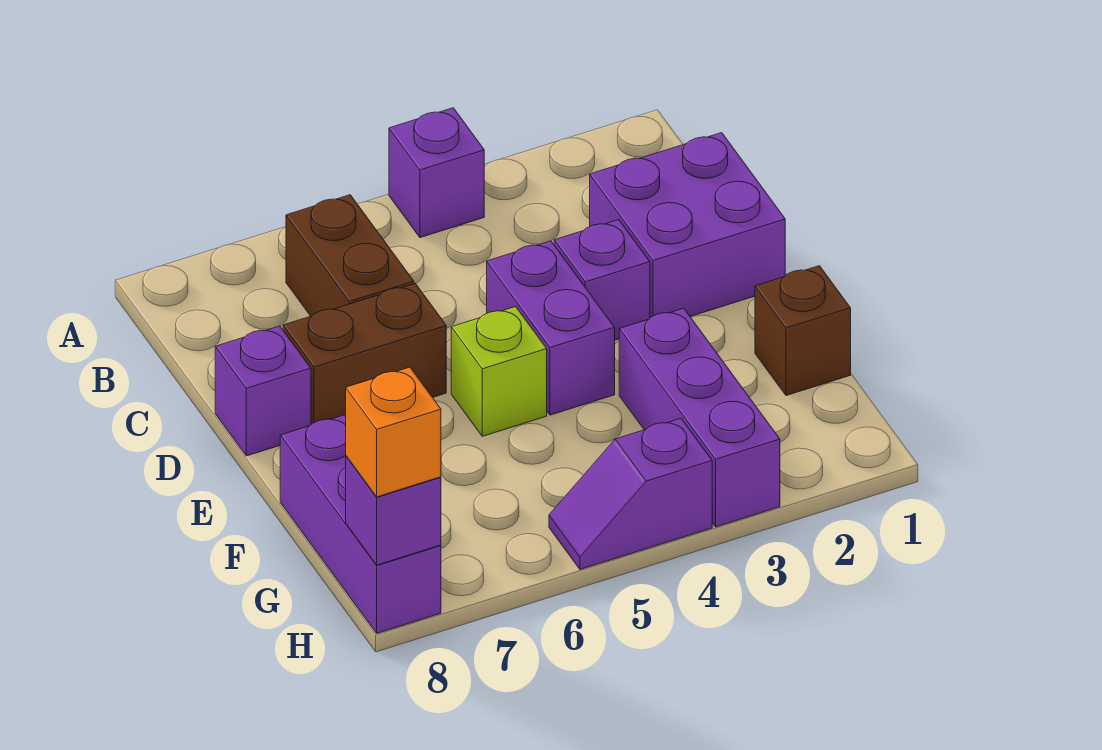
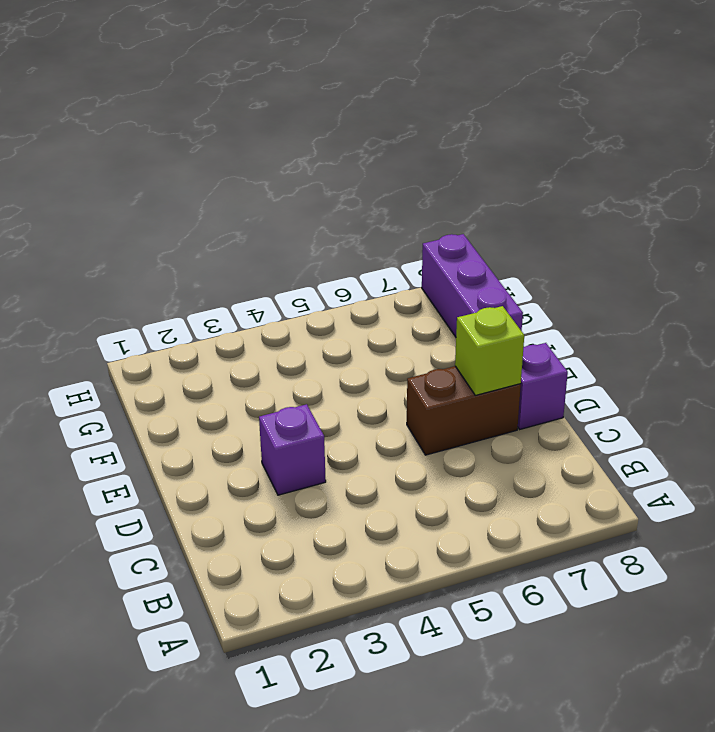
lime brick D7 level 2 -> lime brick E5 level 1
none -> purple brick A4 level 1
none -> brown brick B6:C6 level 1
none -> purple brick C1:D2 level 1

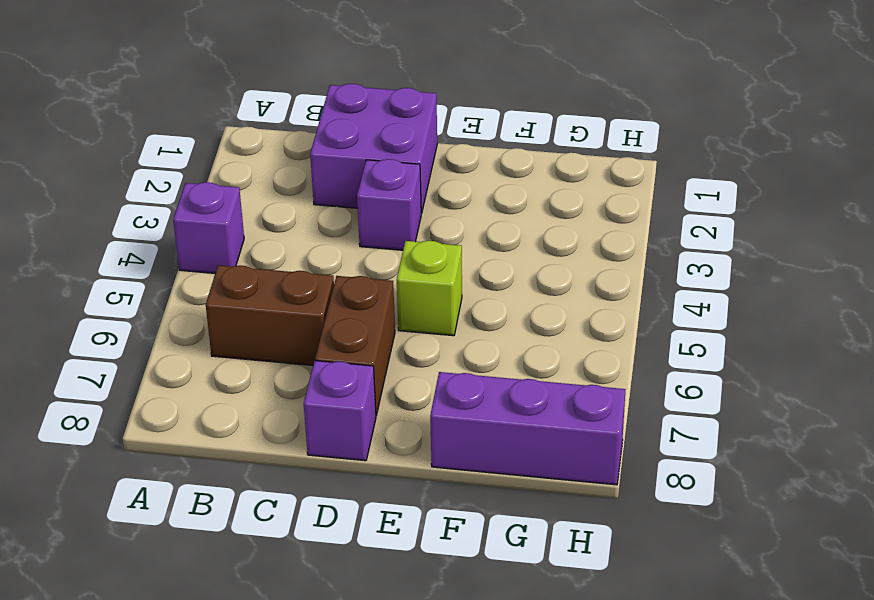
none -> purple brick D4:E4 level 1
none -> brown brick F1 level 1
none -> purple brick F3:H3 level 1

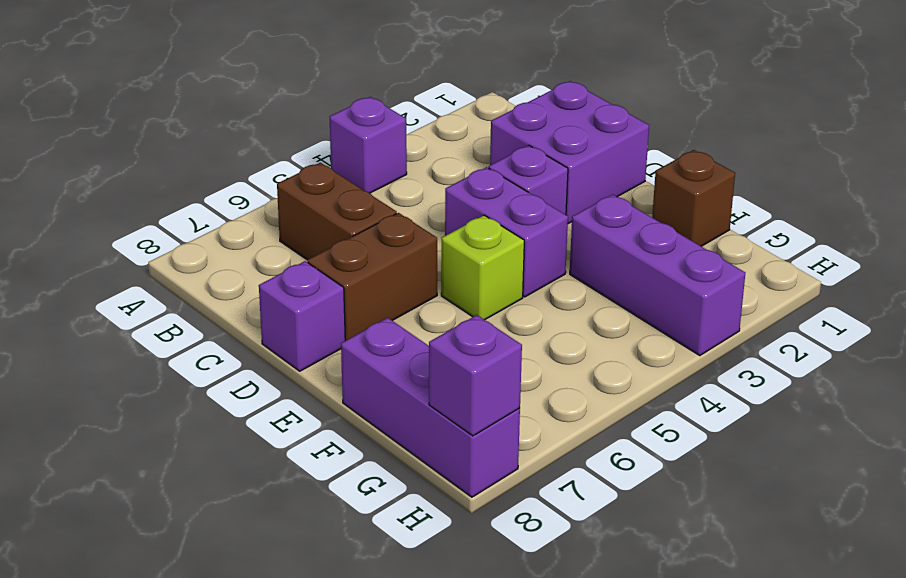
none -> purple slope H4:H5 level 1 top 4
none -> orange brick H8 level 3

